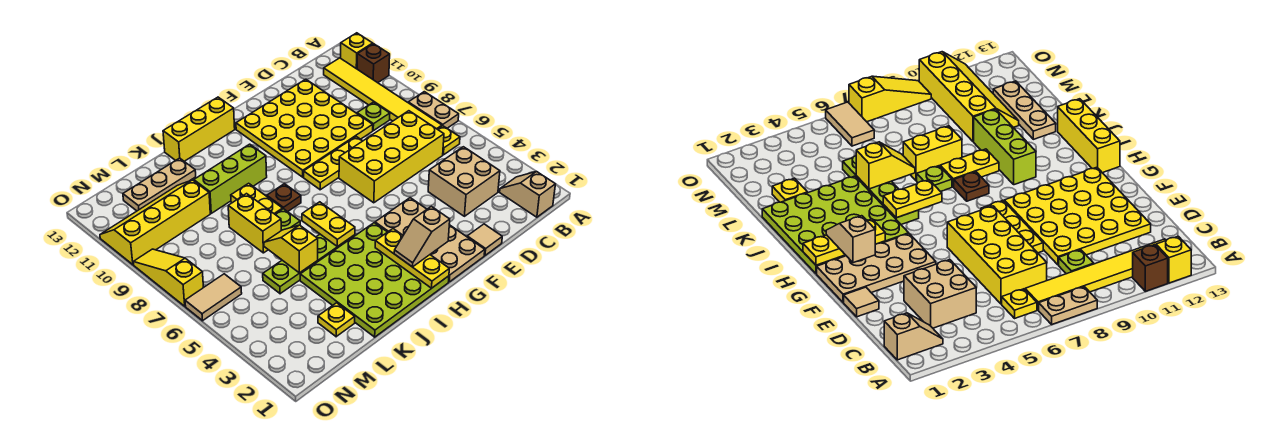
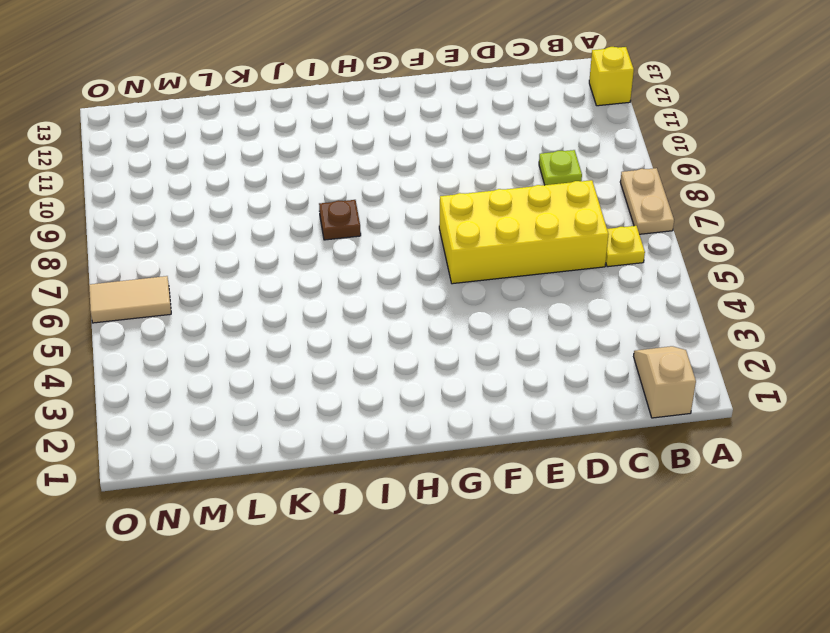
none -> brown brick A11 level 1
none -> yellow tile B7:B12 level 1
none -> tan brick C3:D4 level 1
none -> yellow plate D9:G12 level 1

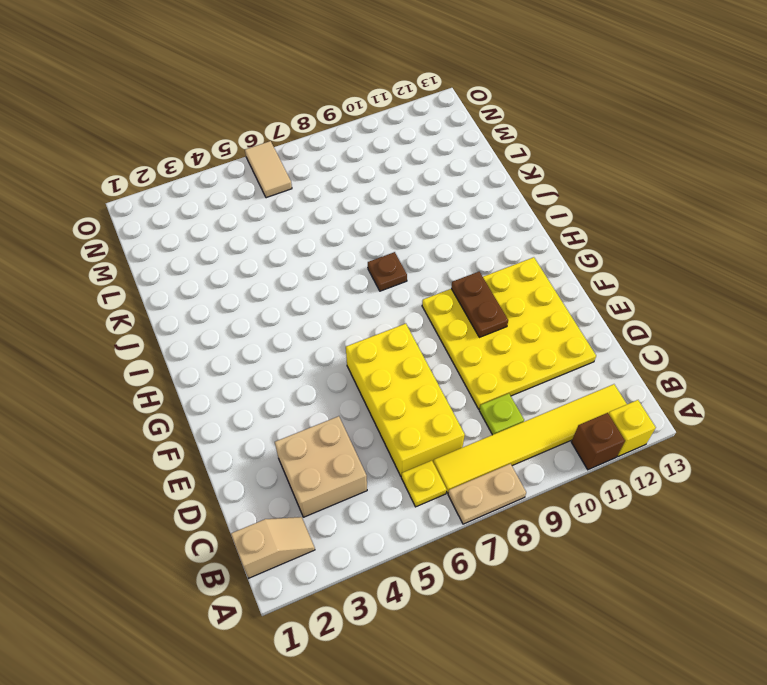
brown plate F10:G10 level 2 -> none
none -> tan tile E1 level 1
none -> yellow plate E8:G8 level 1
none -> tan plate F1:G4 level 1
none -> lime plate H1:K4 level 1

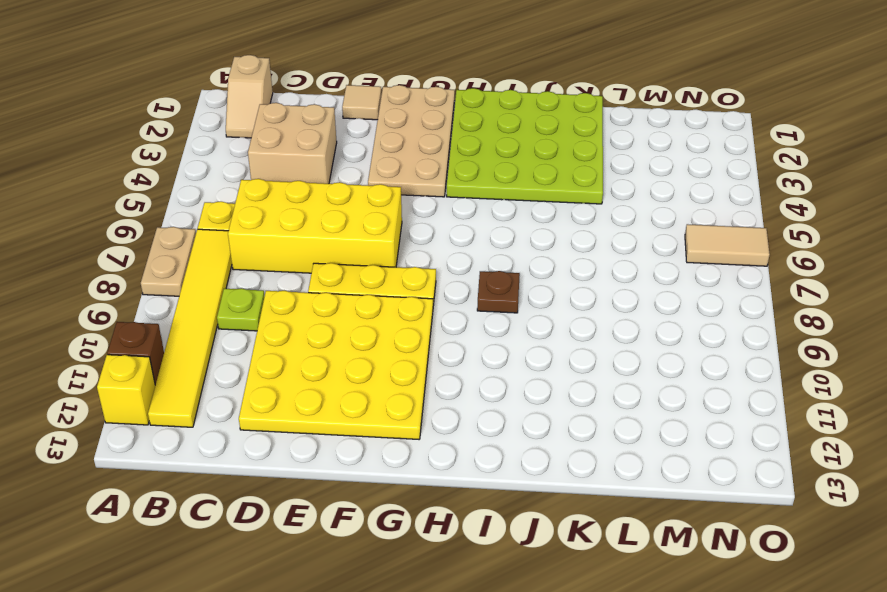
none -> yellow brick H13:J13 level 1
none -> lime plate I5:L5 level 1
none -> lime brick I10:K10 level 1
none -> lime plate J7 level 1

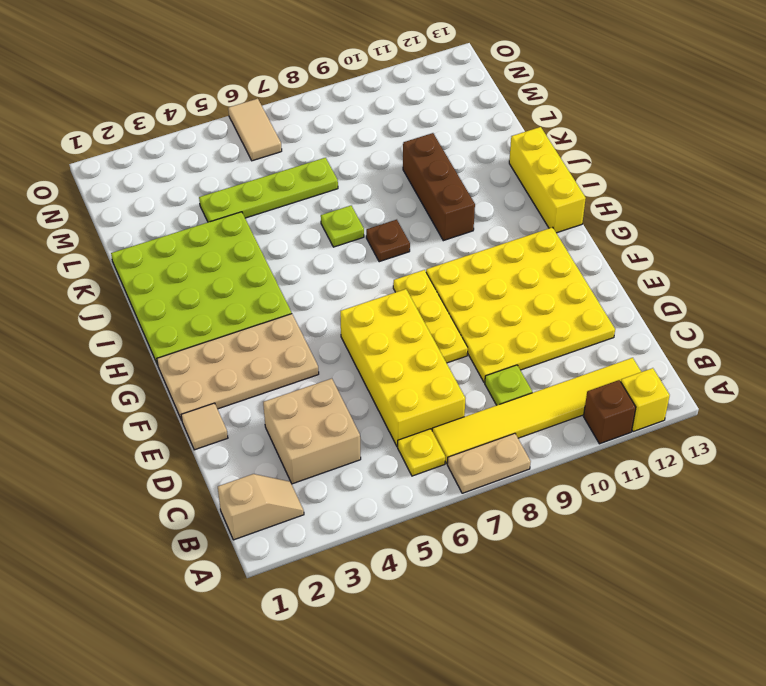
brown brick I10:K10 level 1 -> lime brick I10:K10 level 1
lime plate L4:L7 level 1 -> lime plate I5:L5 level 1
none -> yellow plate J8:J9 level 1
none -> yellow brick K7:K8 level 1
none -> tan plate K12:M12 level 1
none -> yellow plate L2 level 1

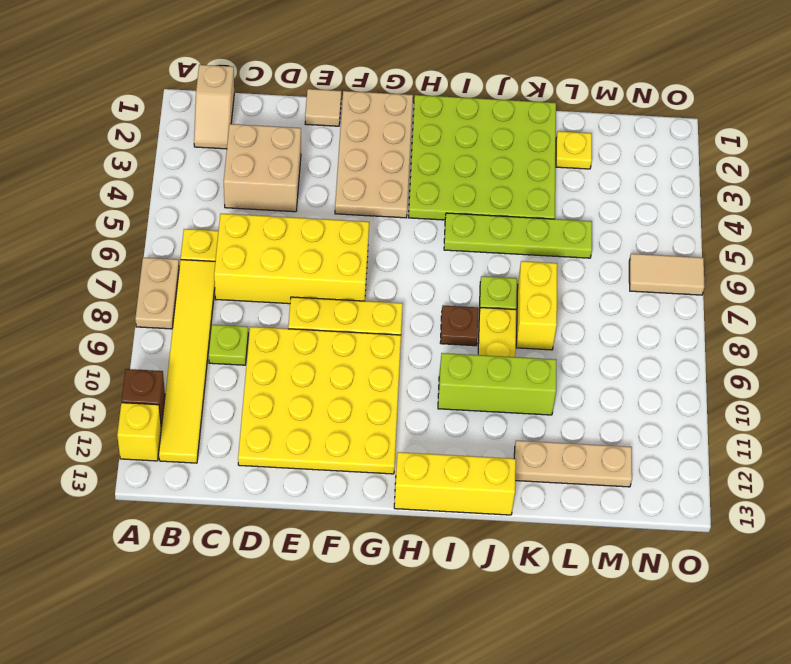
none -> yellow slope L10:O11 level 1 top 10
none -> yellow slope O7:O9 level 1 top 7
none -> yellow plate H1:H3 level 2
none -> yellow plate I5:I6 level 2

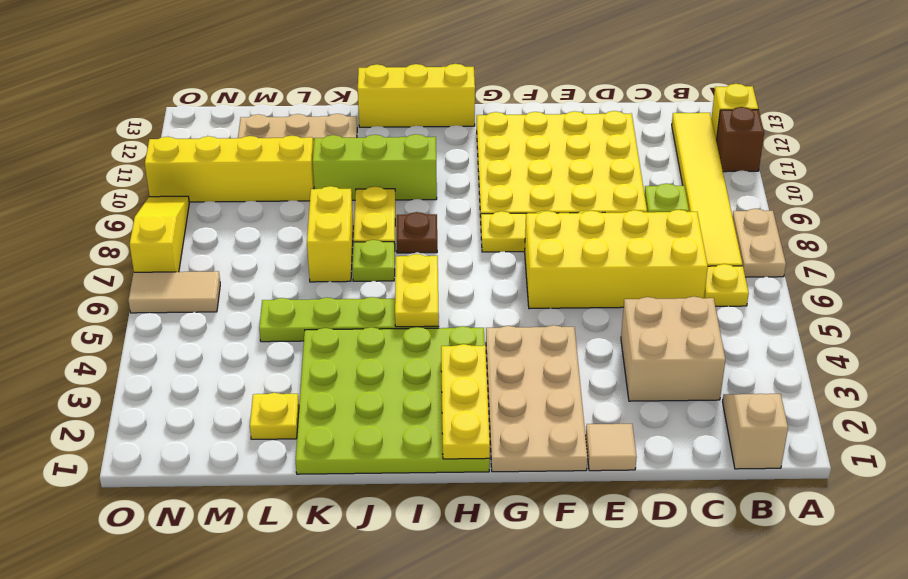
none -> yellow slope K5:K6 level 2 top 5
none -> tan slope G2:H2 level 3 top G

